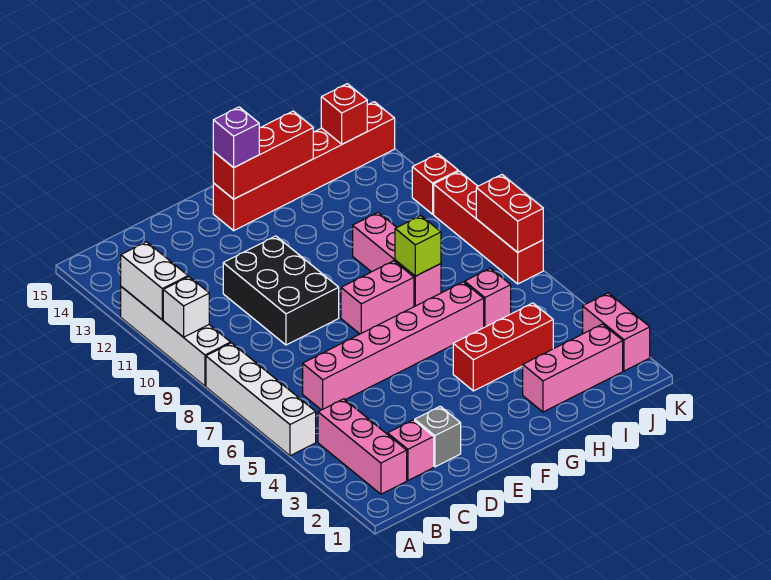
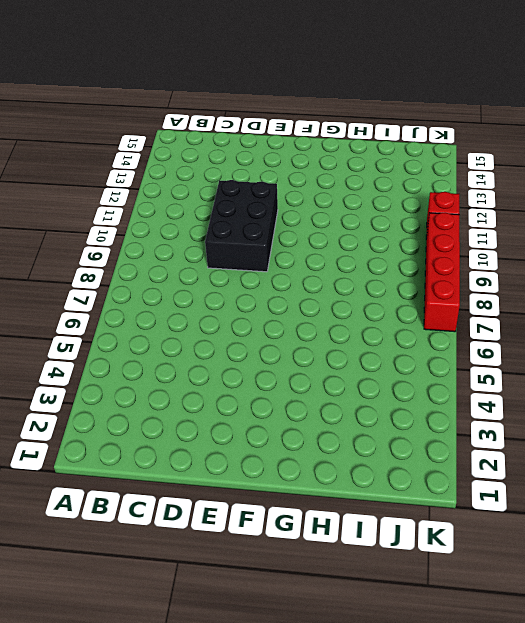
none -> white brick A5:A8 level 1
none -> white brick A9:A12 level 1
none -> pink brick B2:B4 level 1

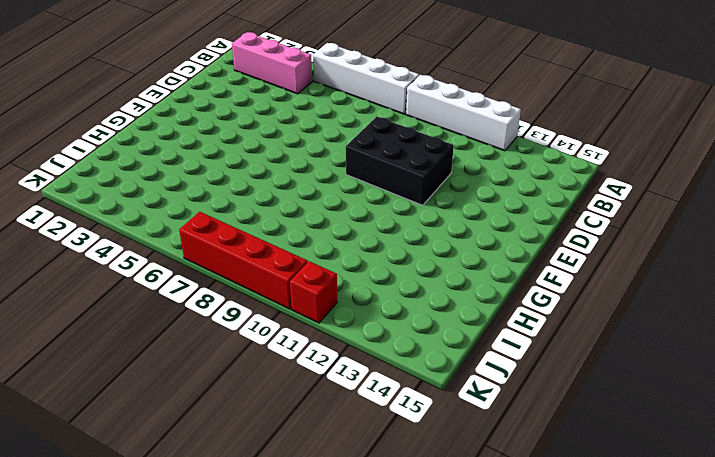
none -> pink brick C2 level 1
none -> pink brick C6:H6 level 1
none -> grey brick D2 level 1

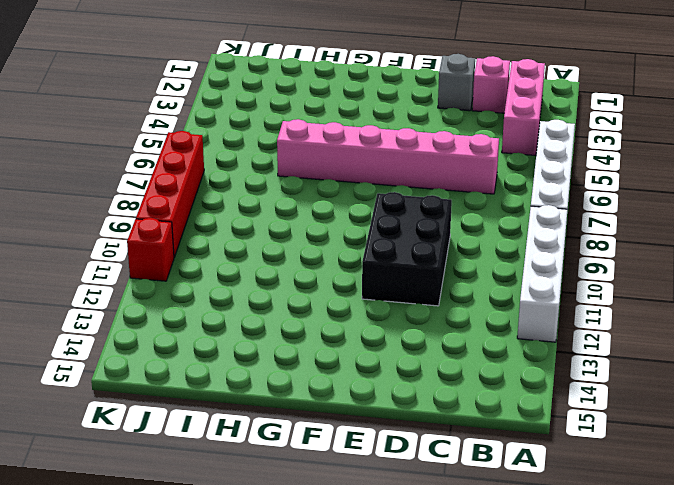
none -> pink brick F8:G8 level 1
none -> red brick F14:K14 level 1
none -> red brick G4:I4 level 1

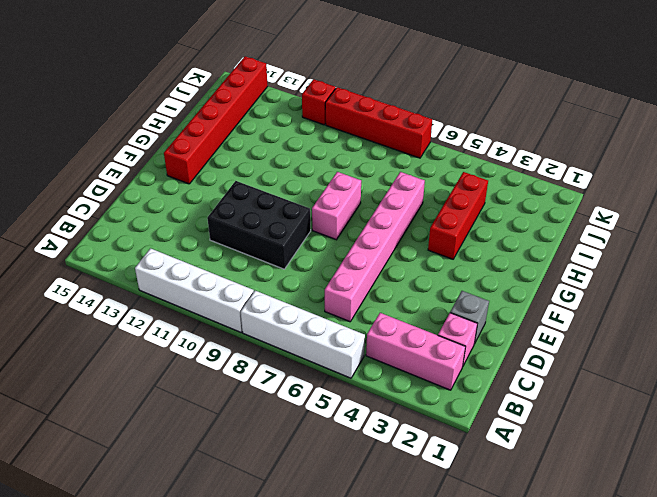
none -> pink brick H2:J2 level 1
none -> pink brick H8:H10 level 1
none -> pink brick I6 level 1

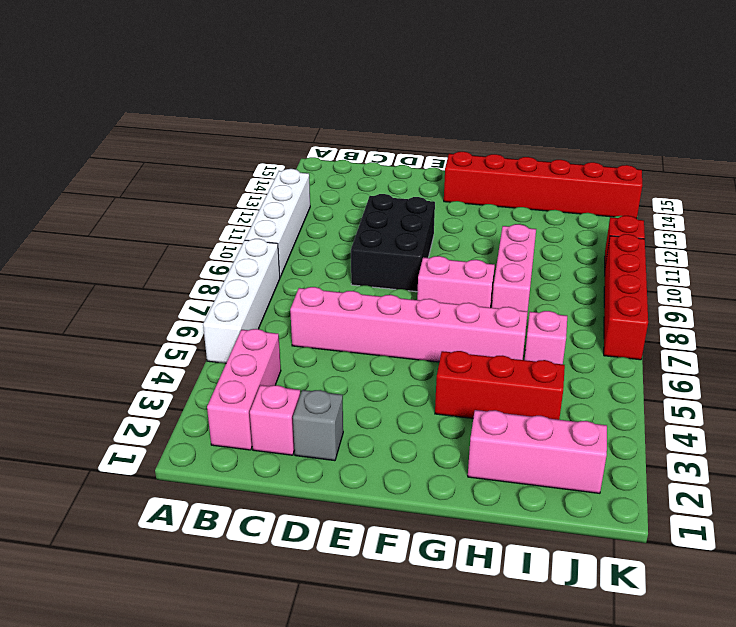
none -> pink brick K2:K3 level 1
none -> white brick A10 level 2
none -> white brick A11:A12 level 2

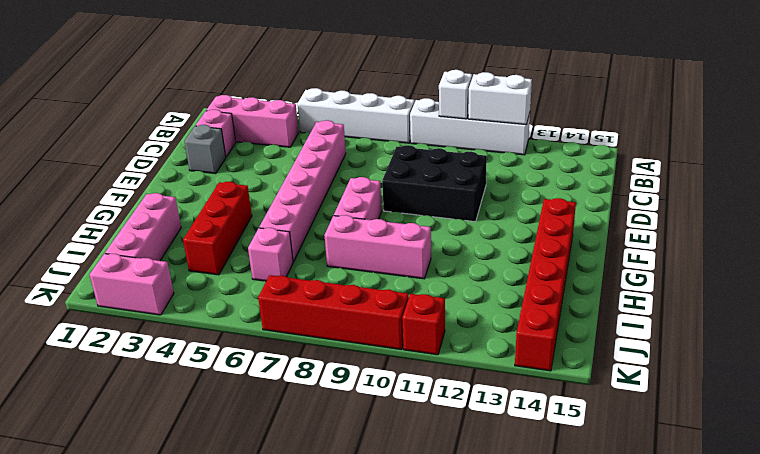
none -> red brick F14:H14 level 2
none -> lime brick H8 level 2
none -> red brick J14 level 2

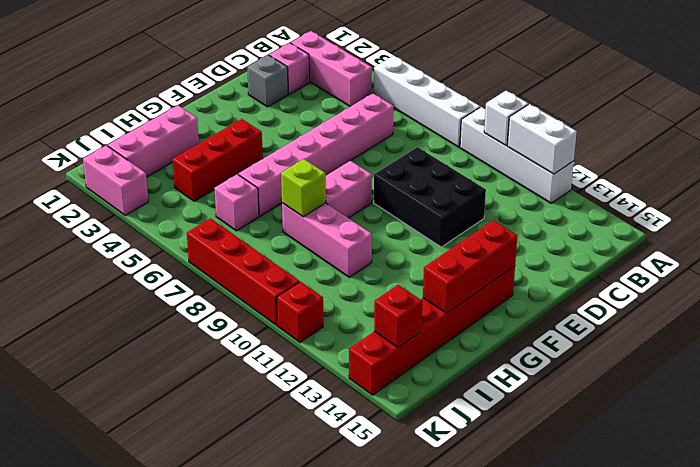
none -> red brick K7:K8 level 2
none -> purple brick F14 level 3

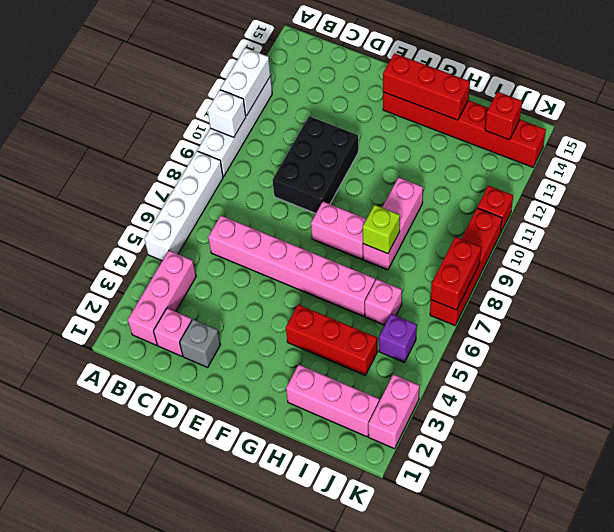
purple brick J5 level 1 -> purple brick F14 level 3

